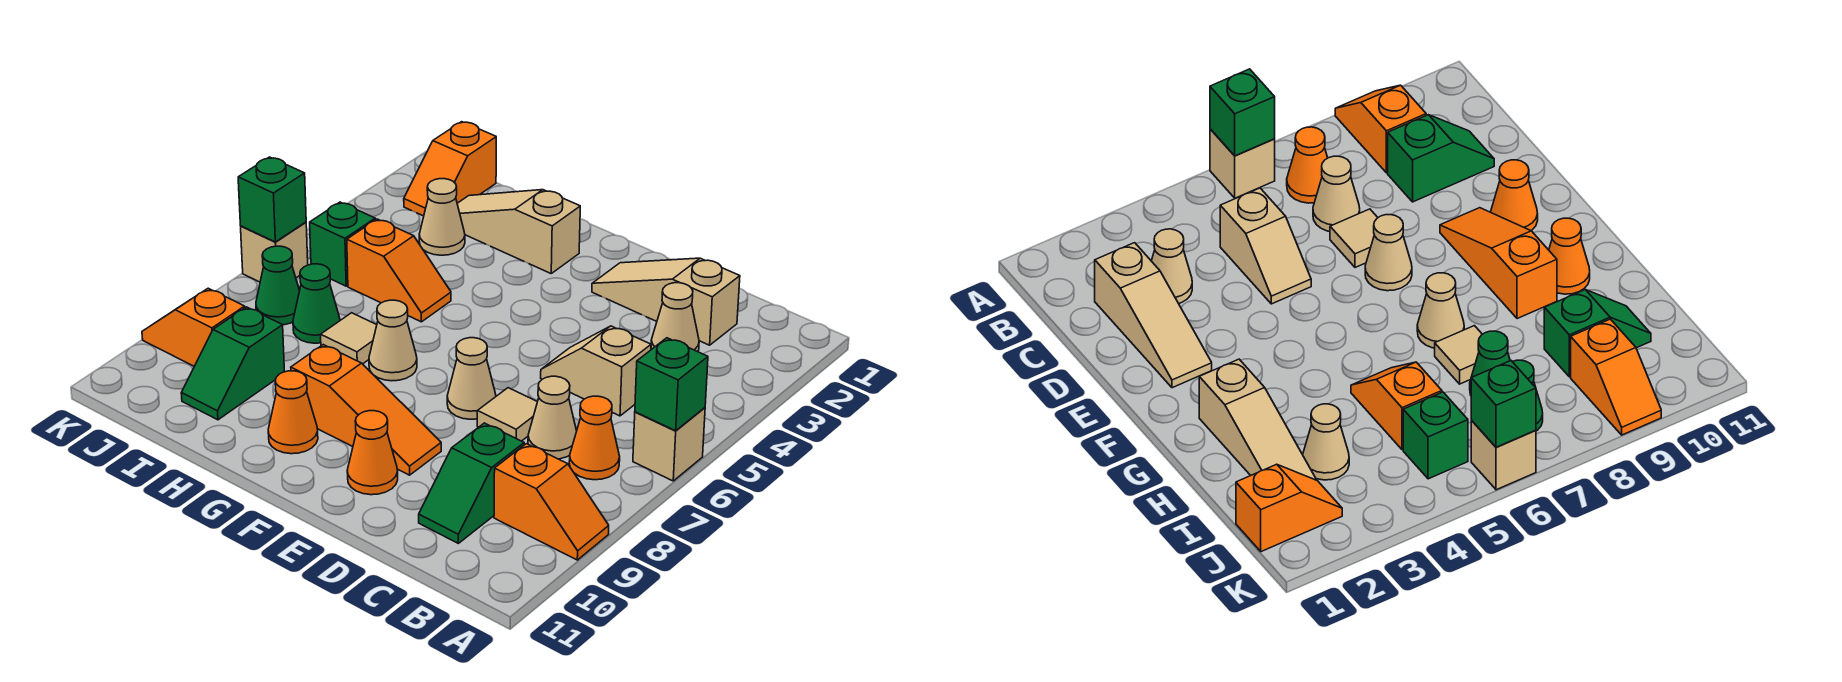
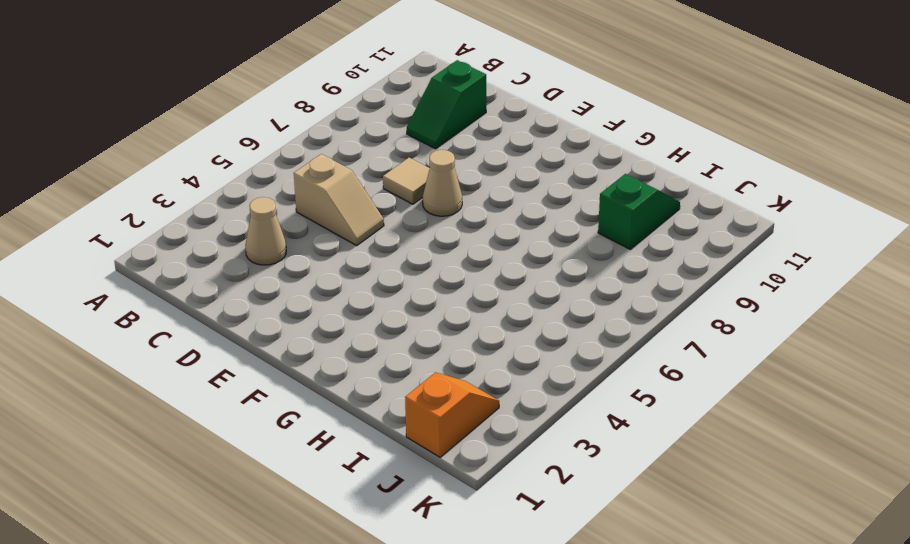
green slope C9:C10 level 1 top 10 -> green slope C9:C10 level 1 top 9
none -> tan brick A6 level 1
none -> orange slope A9:B9 level 1 top B
none -> orange cone B7 level 1

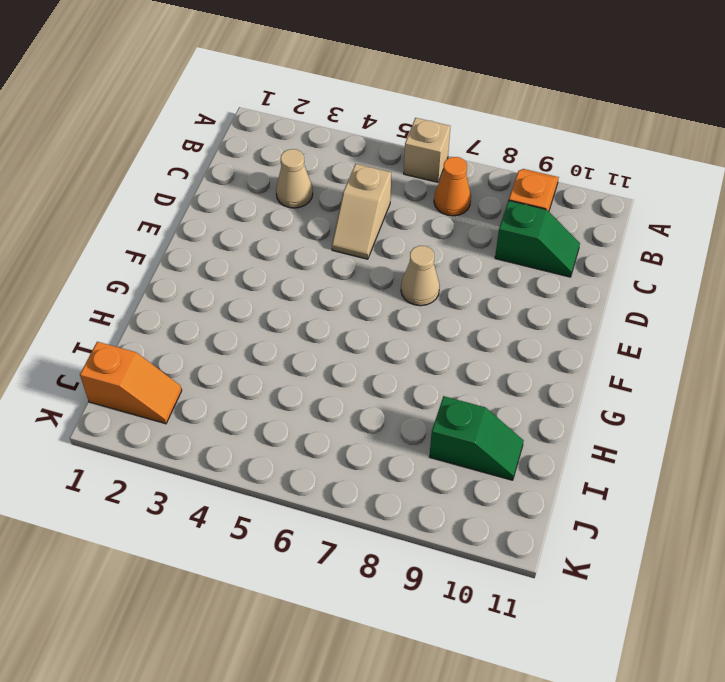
none -> tan slope C2:E2 level 1 top C
none -> tan cone C7 level 1
none -> tan tile D7 level 1

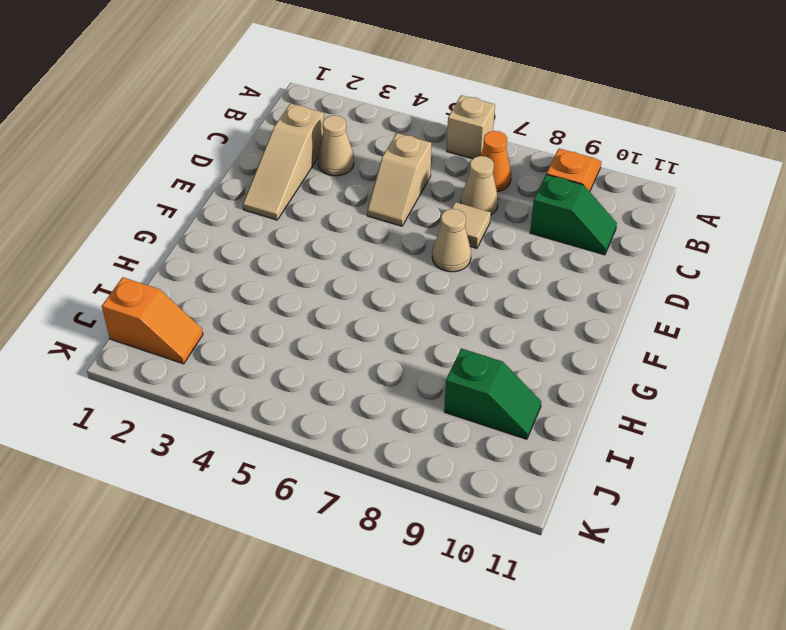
none -> orange slope E9:G9 level 1 top G
none -> orange cone E10 level 1
none -> tan slope G2:I2 level 1 top G

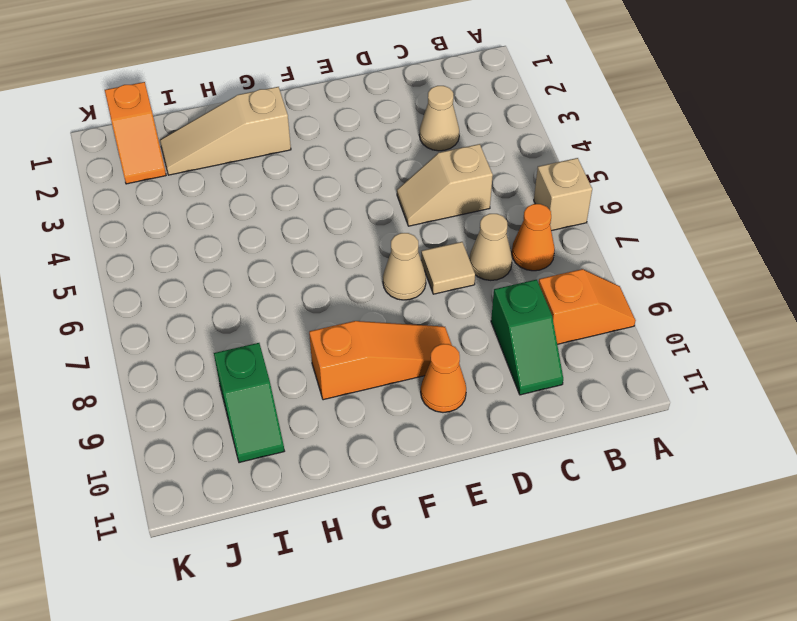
none -> tan slope C2:E2 level 1 top C
none -> tan cone G7 level 1
none -> orange cone G10 level 1

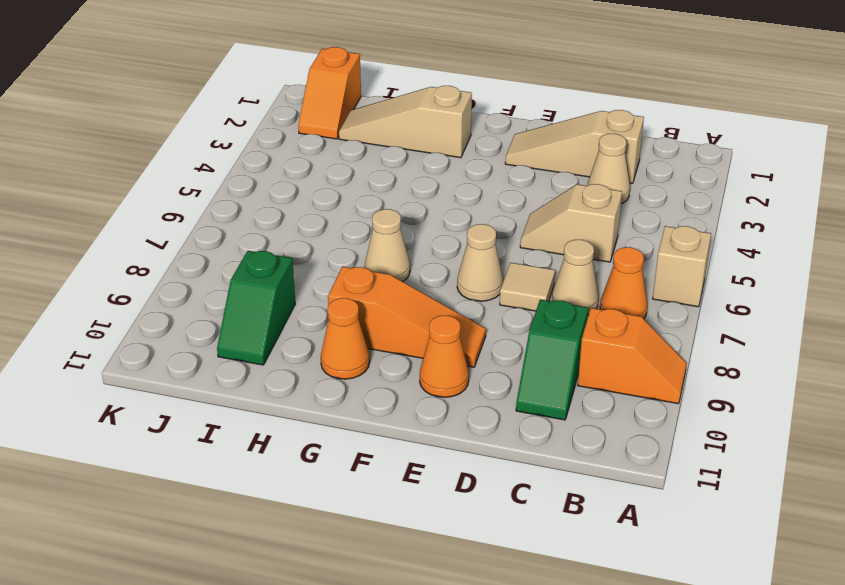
none -> orange slope H5:I5 level 1 top I
none -> tan tile H7 level 1
none -> tan cone I3 level 1

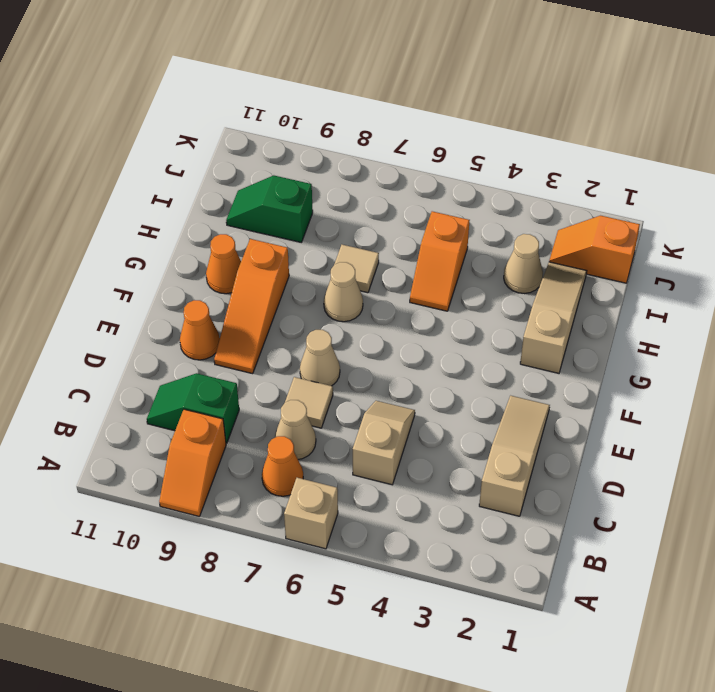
none -> tan cone C3 level 1
none -> green cone I7 level 1
none -> green brick J5 level 1

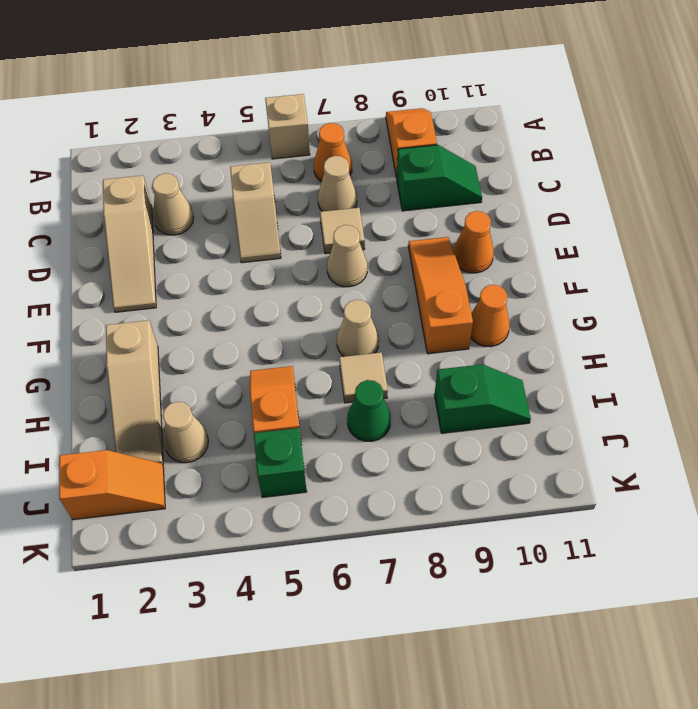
none -> green cone J7 level 1
none -> orange slope J9:K9 level 1 top J
none -> tan brick K6 level 1

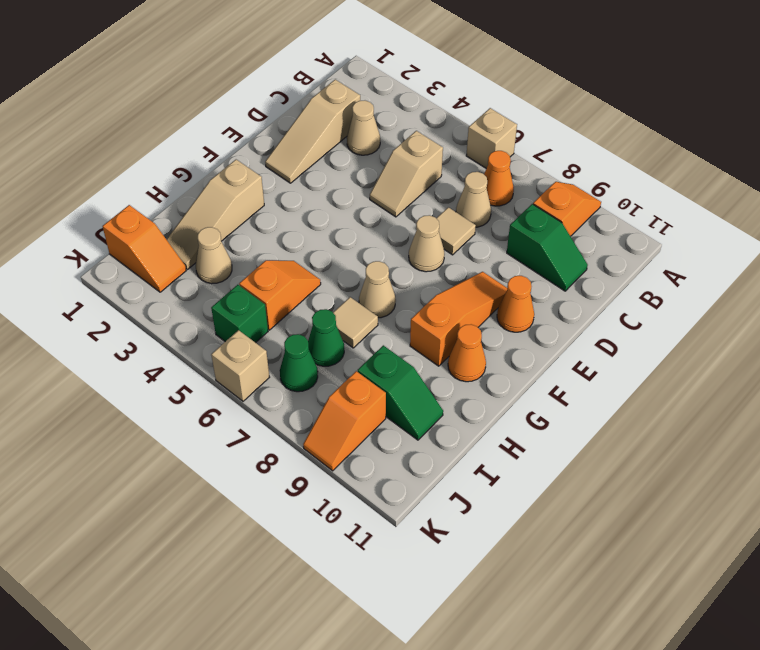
none -> green brick A6 level 2
none -> green brick K6 level 2

